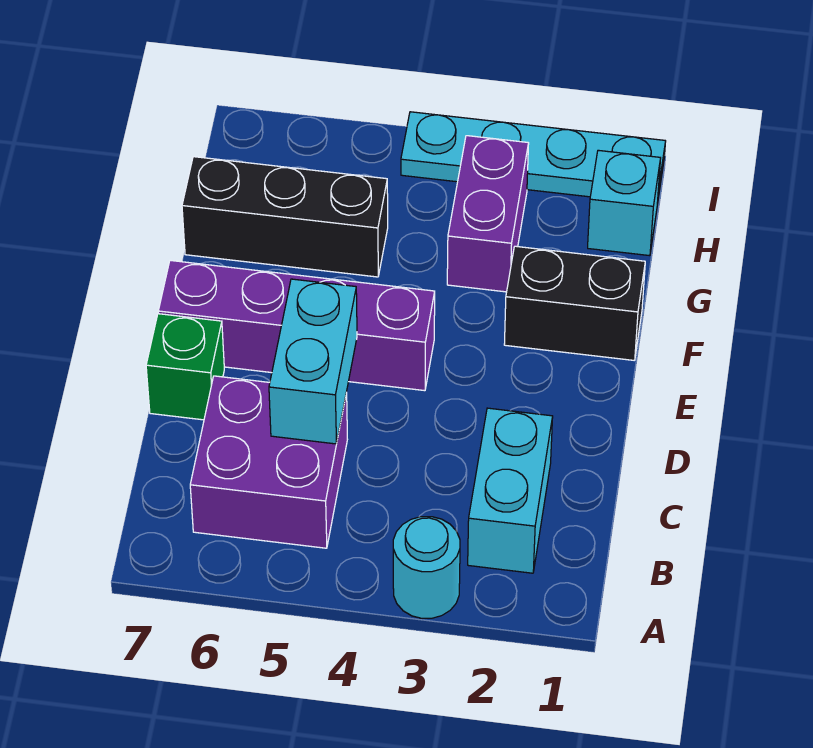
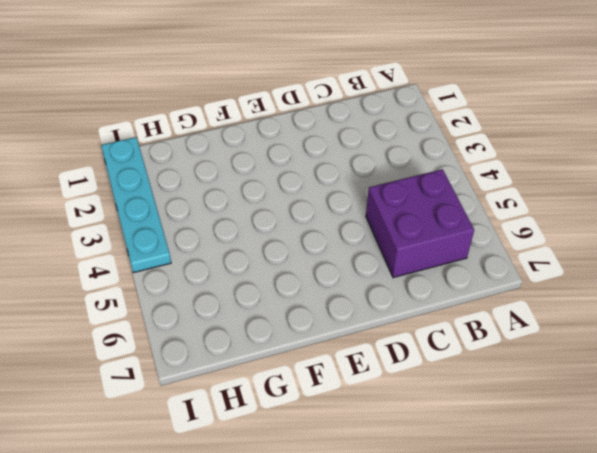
none -> cyan round brick A3 level 1
none -> cyan brick B2:C2 level 1

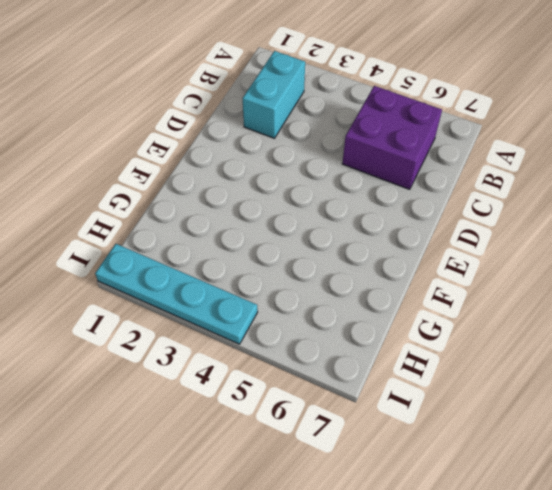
none -> cyan round brick A3 level 1
none -> green brick D7 level 1

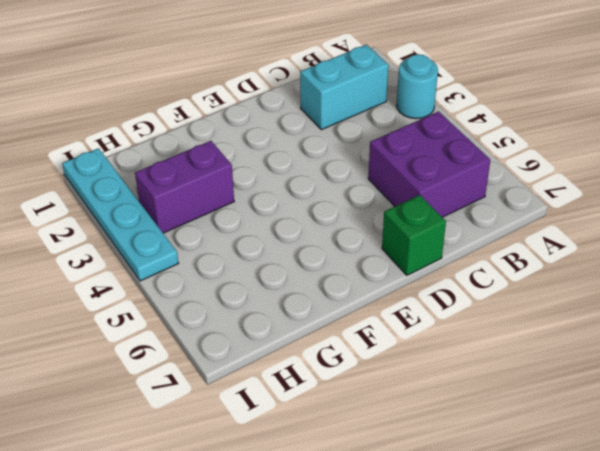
none -> purple brick E4:E7 level 1
none -> black brick F1:F2 level 1

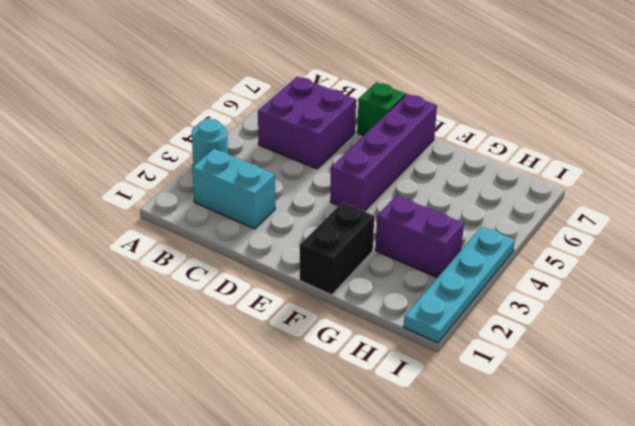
none -> black brick G5:G7 level 1
none -> cyan brick H1 level 1

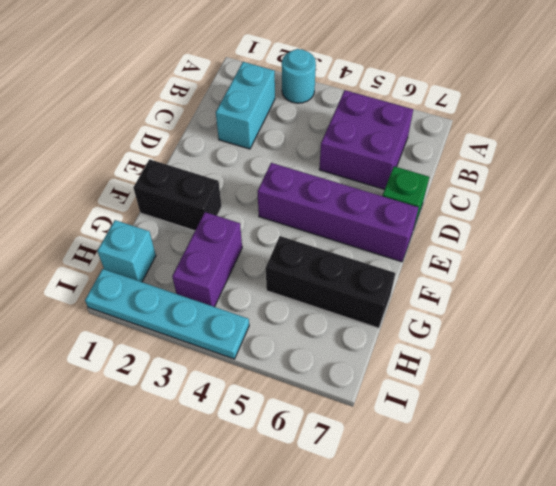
none -> cyan brick C5:D5 level 2

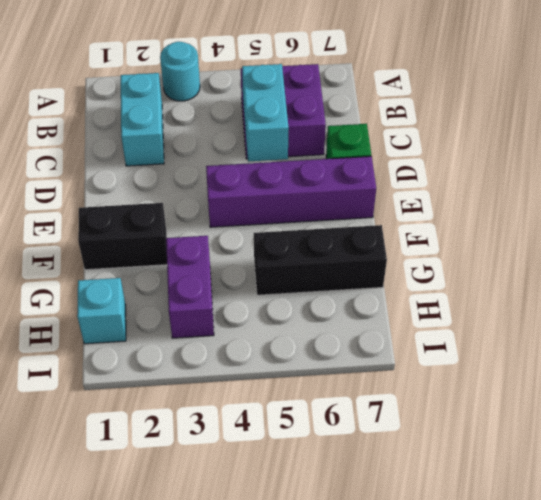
none -> cyan plate I1:I4 level 1

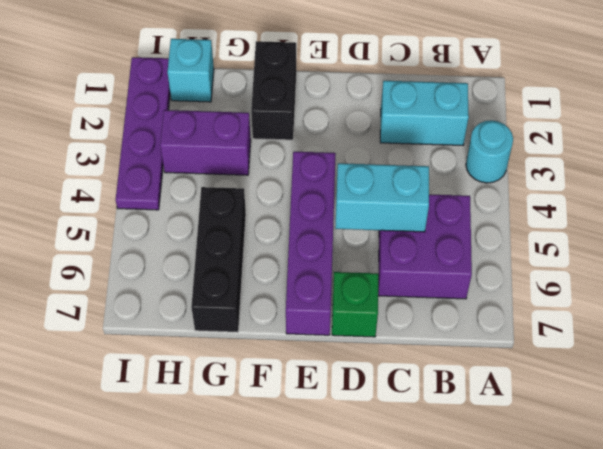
purple plate I1:I4 level 1 -> cyan plate I1:I4 level 1

